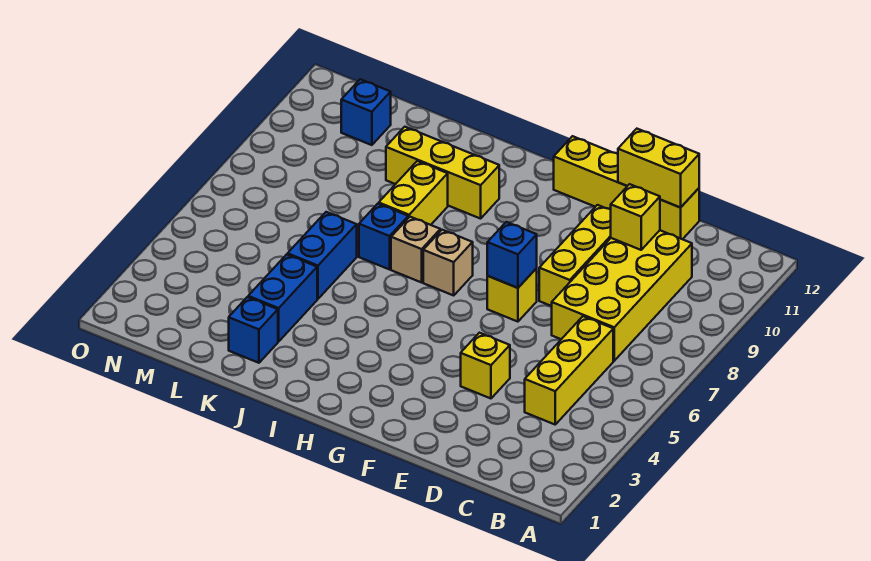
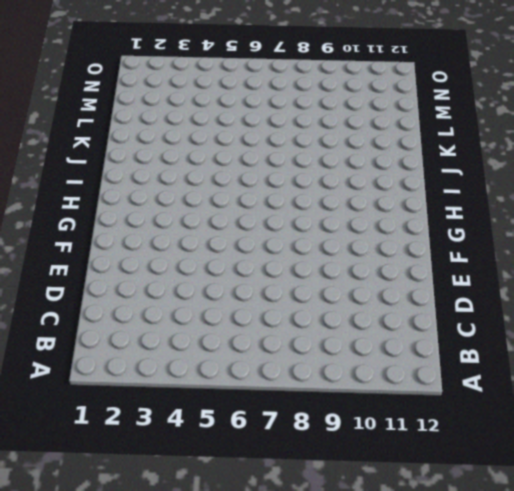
none -> yellow brick C4:C6 level 1
none -> yellow brick C7:D10 level 1
none -> yellow brick D12:G12 level 1

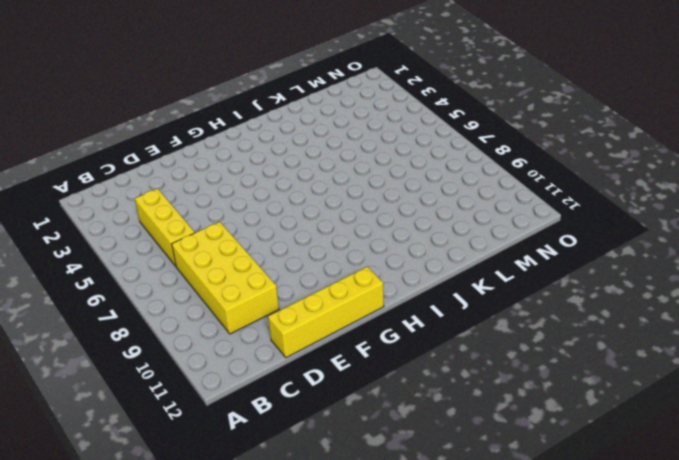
none -> yellow brick E4 level 1
none -> yellow brick E8:E10 level 1
none -> yellow brick F7 level 1

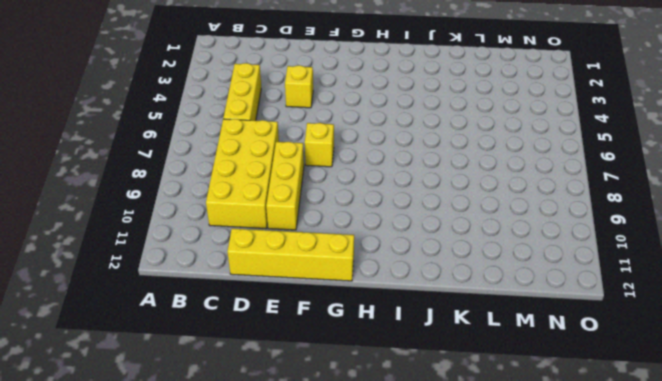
none -> tan brick H7 level 1
none -> tan brick I7 level 1
none -> yellow brick I10:K10 level 1

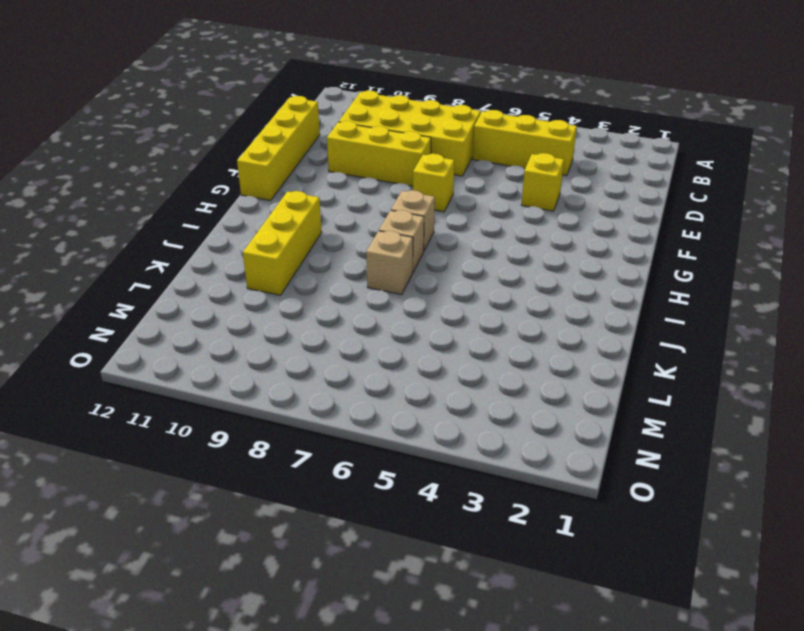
tan brick J7 level 1 -> blue brick J7 level 1
none -> yellow brick J8:J9 level 1
none -> blue brick K2 level 1
none -> blue brick K3:K4 level 1

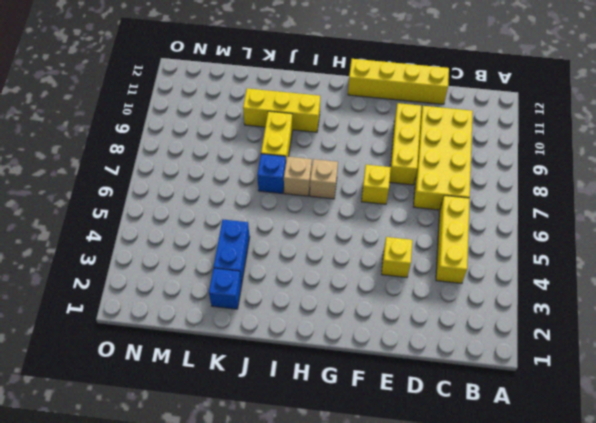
none -> blue brick K5:K6 level 1
none -> blue brick M11 level 1
none -> yellow brick D10 level 2

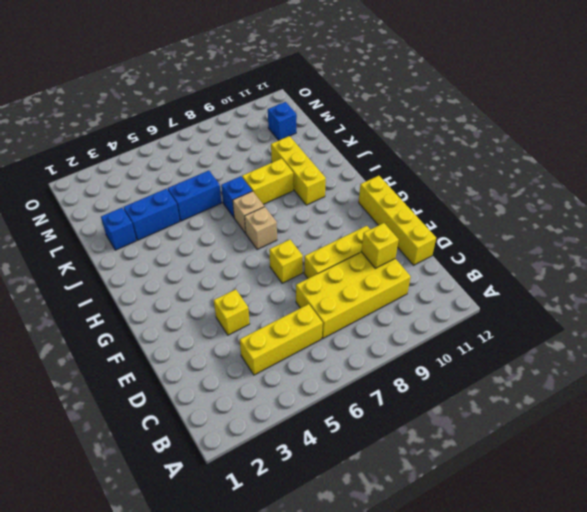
none -> yellow brick D12:E12 level 2
none -> blue brick F7 level 2

